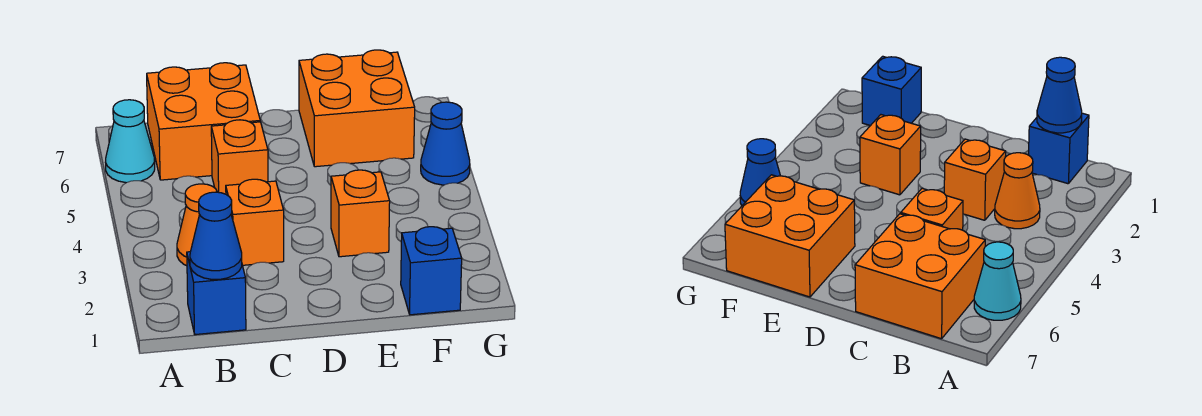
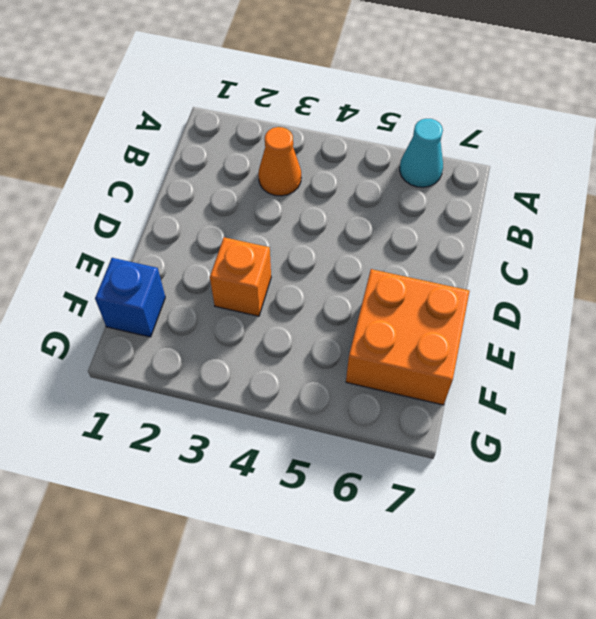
none -> blue brick B1 level 1
none -> orange brick B6:C7 level 1

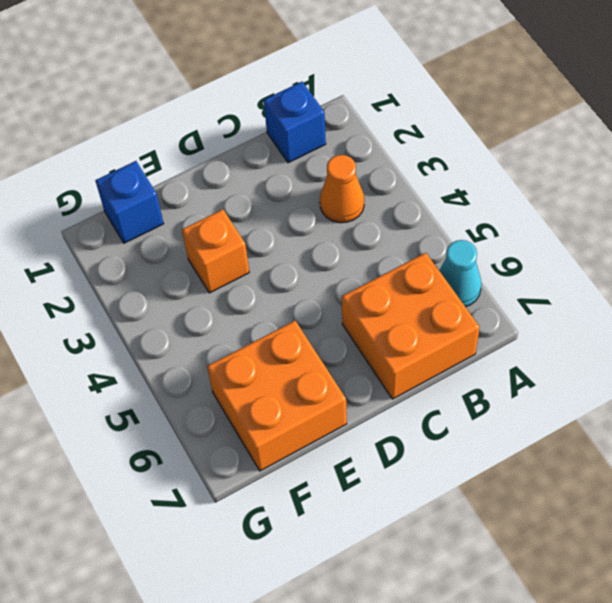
none -> orange brick C3 level 1
none -> orange brick C5 level 1

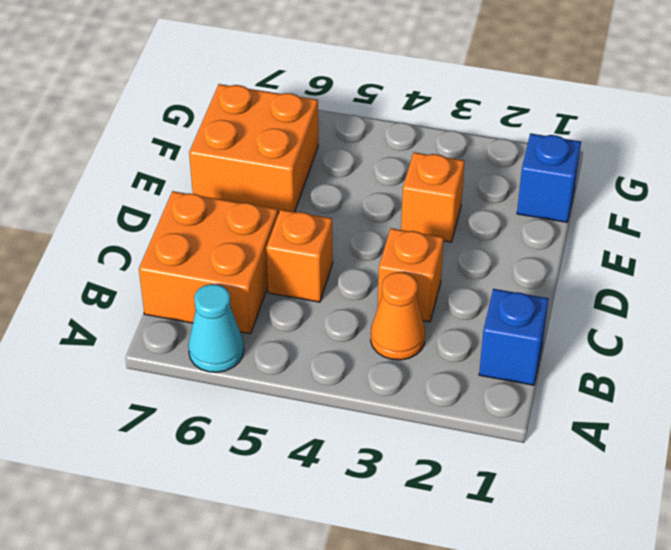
none -> blue cone G5 level 1
none -> blue cone B1 level 2

